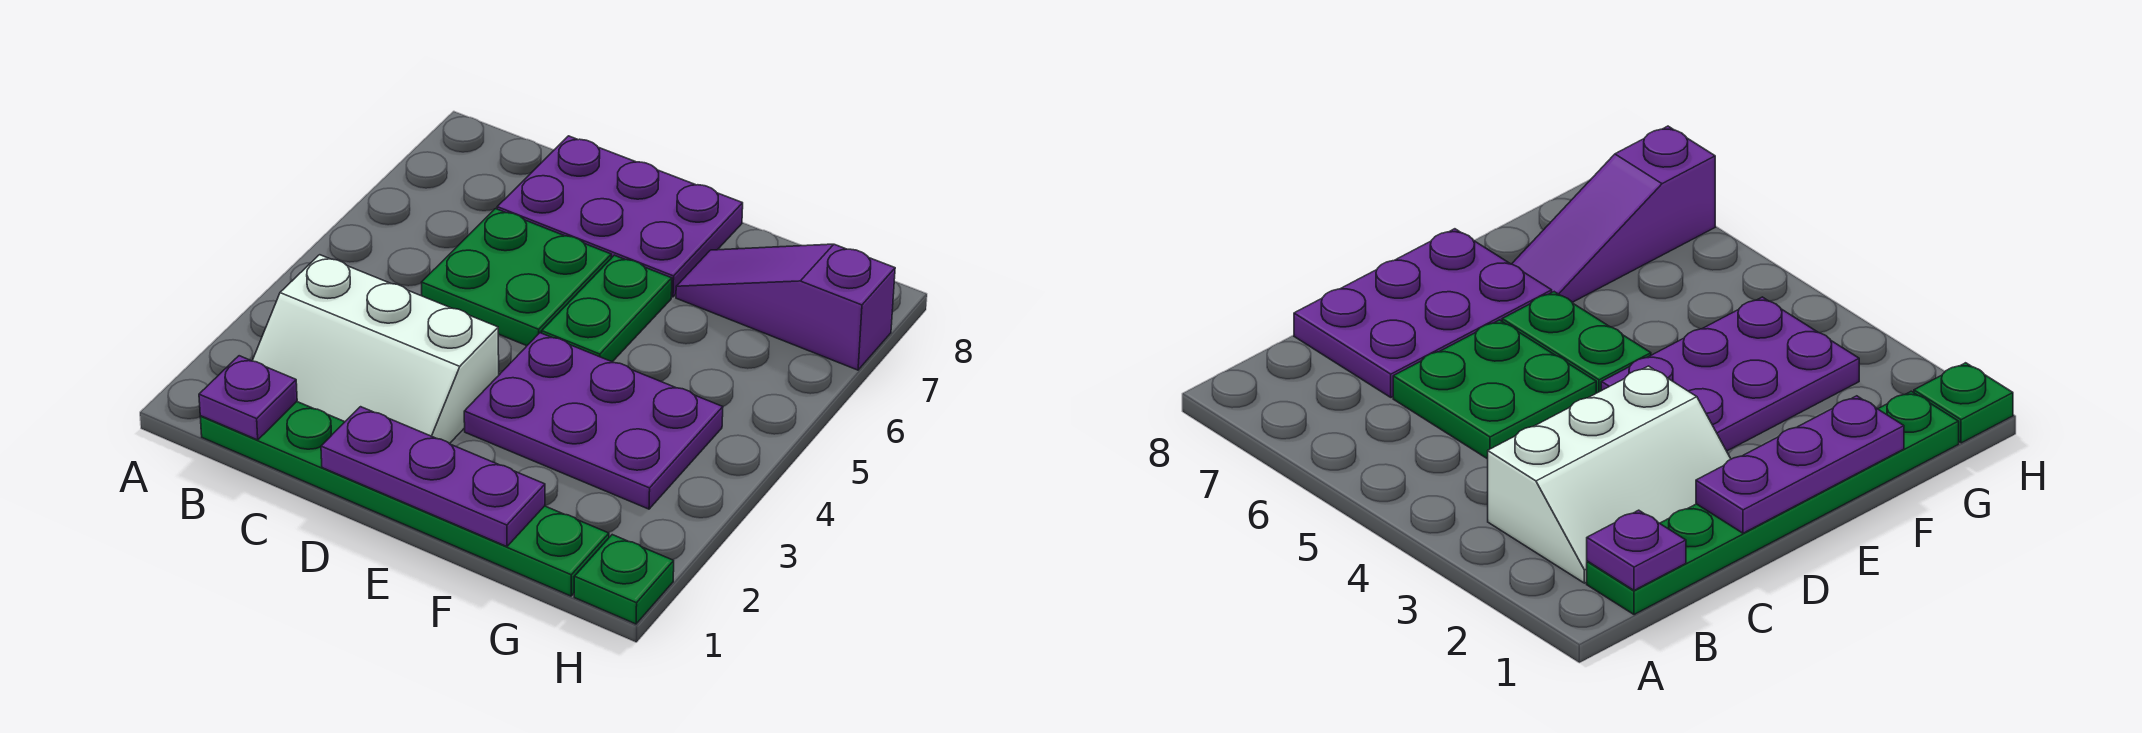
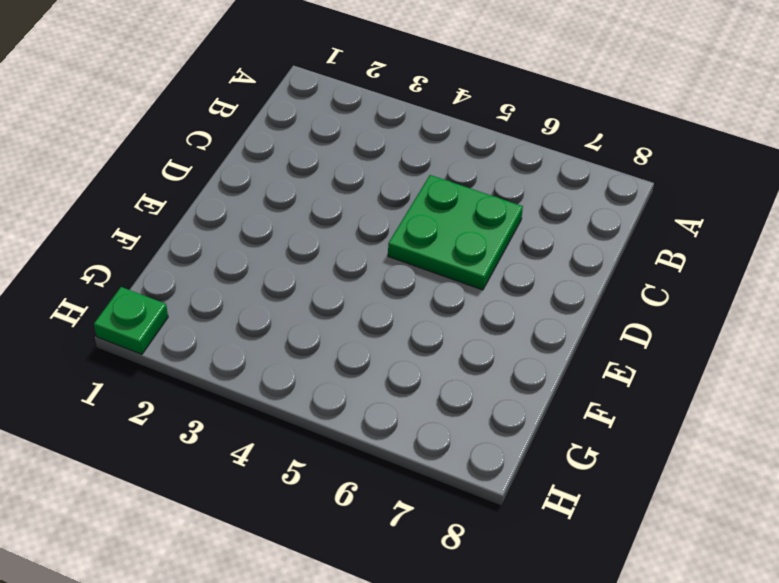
none -> green plate B1:G1 level 1
none -> white slope B2:D3 level 1 top 3

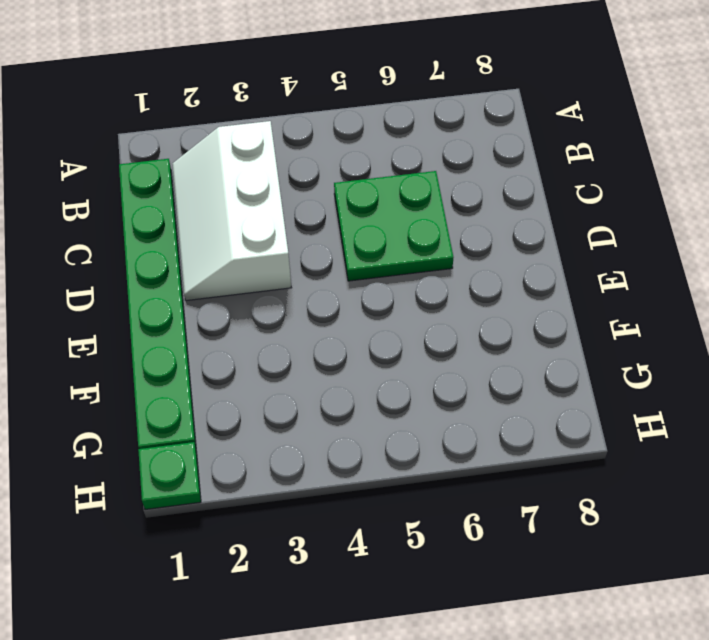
none -> purple plate C7:E8 level 1
none -> purple plate E3:G4 level 1

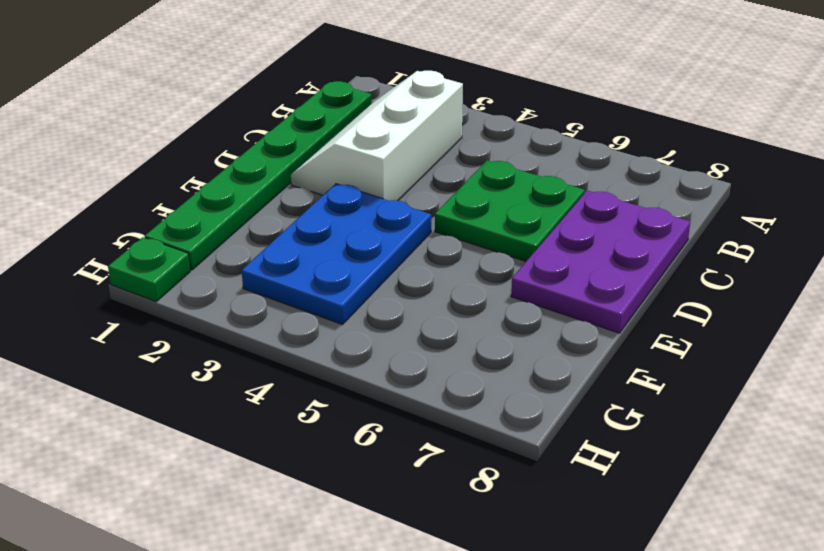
blue plate E3:G4 level 1 -> purple plate E3:G4 level 1
none -> green plate E5:E6 level 1
none -> purple slope F7:H7 level 1 top H

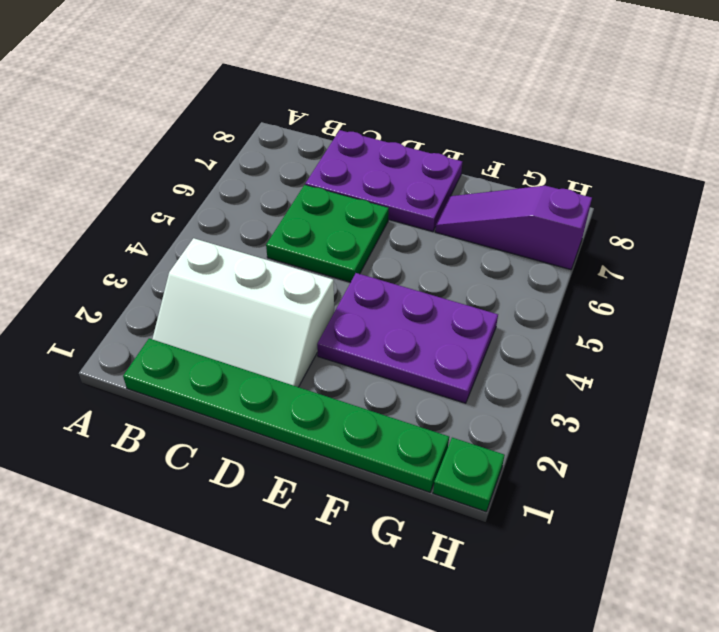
none -> green plate E5:E6 level 1
none -> purple plate B1 level 2

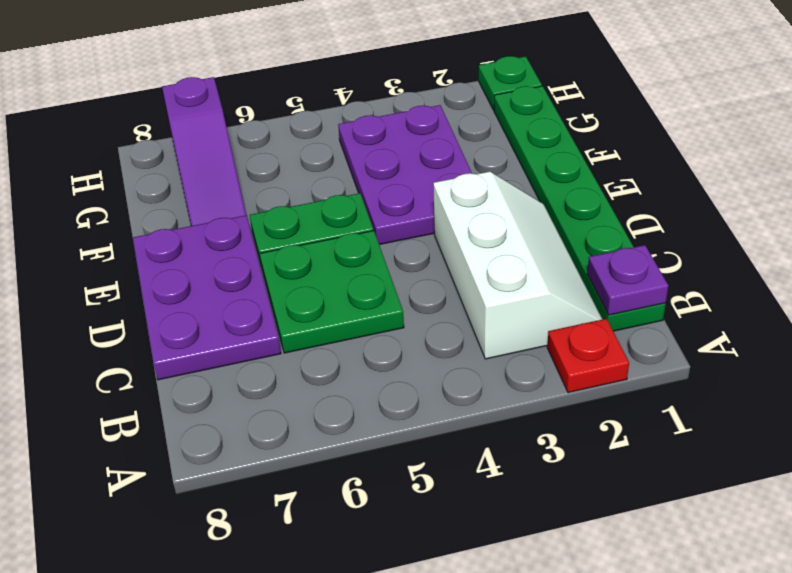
red plate A2 level 1 -> none
none -> purple plate D1:F1 level 2

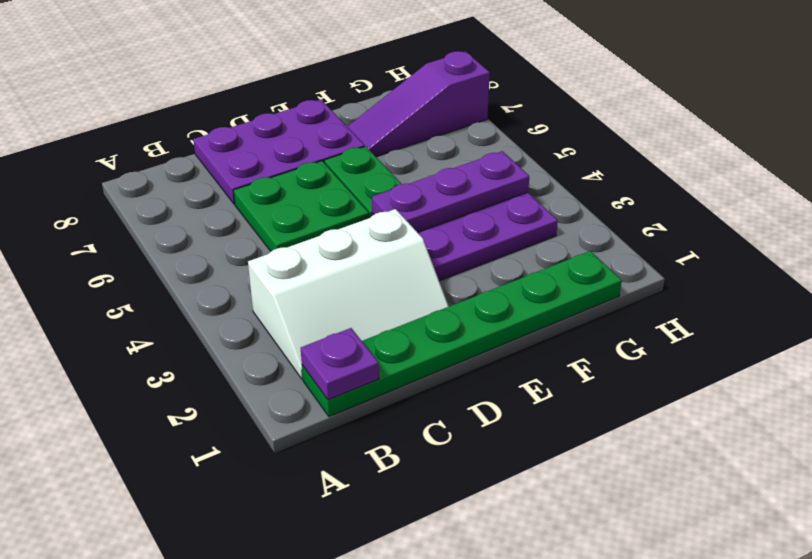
purple plate E4:G4 level 2 -> purple plate D1:F1 level 2
none -> green plate H1 level 1

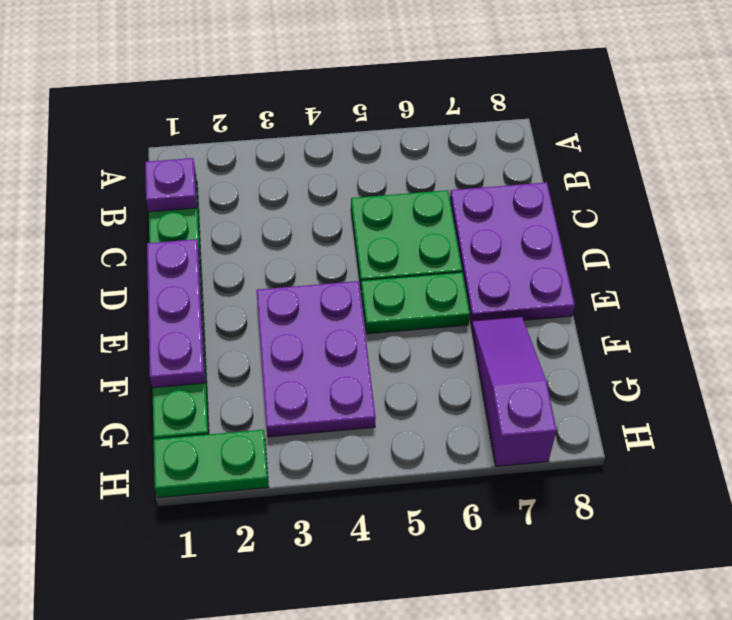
green plate H1:H2 level 1 -> green plate H1 level 1
none -> white slope B2:D3 level 1 top 3

